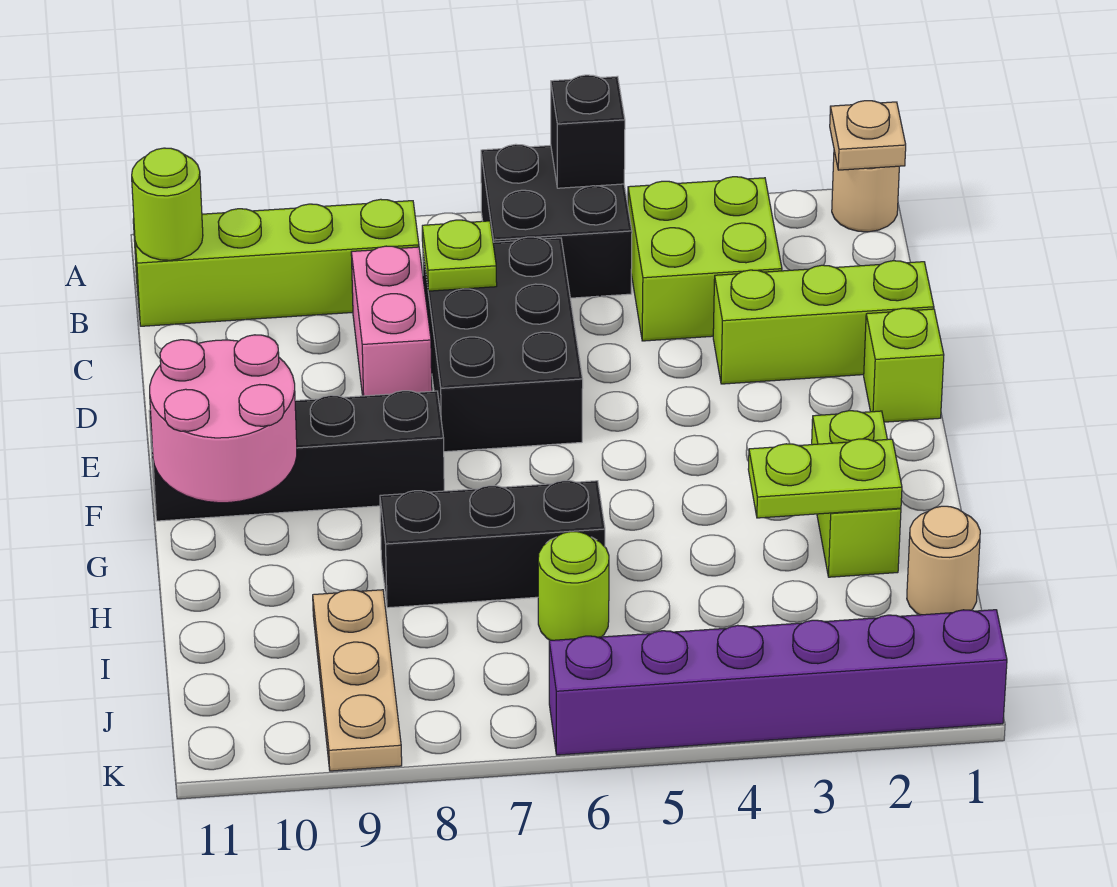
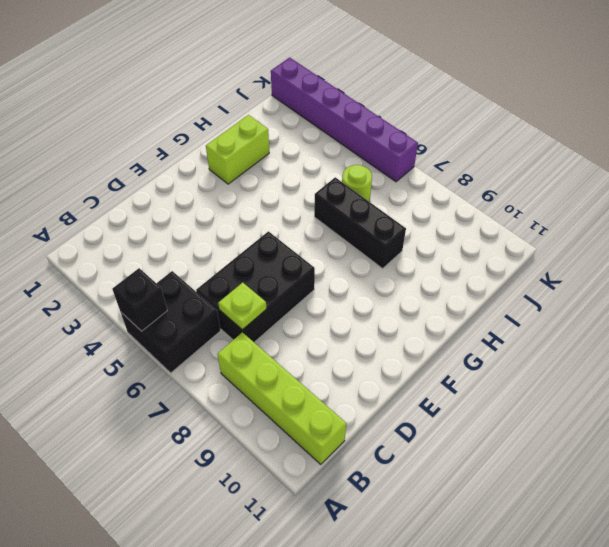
none -> tan round brick A1 level 1
none -> lime brick B3:C4 level 1
none -> pink brick C8:D8 level 1

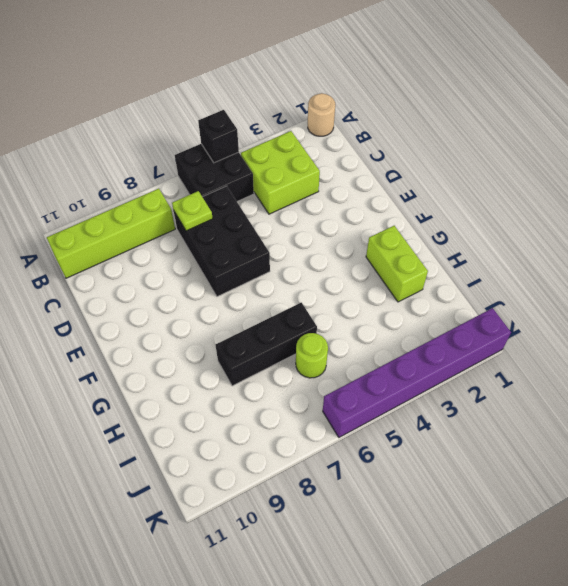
none -> pink brick C8:D8 level 1
none -> lime brick D1:D3 level 1
none -> lime brick E1 level 1

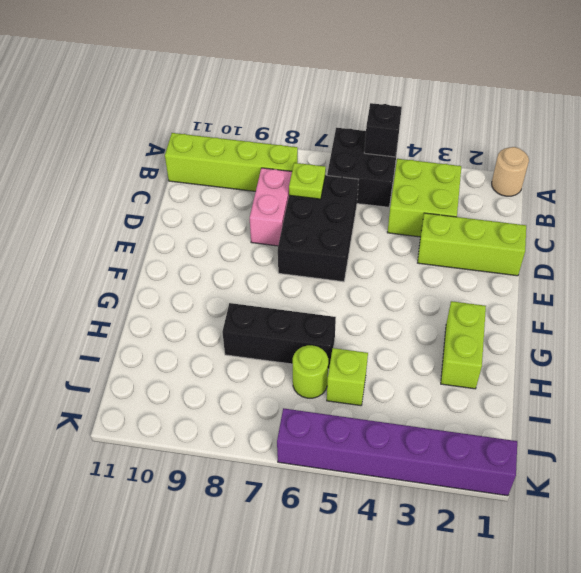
lime brick I5 level 1 -> lime brick E1 level 1
none -> black brick F8:F11 level 1
none -> tan round brick I1 level 1
none -> tan plate I9:K9 level 1

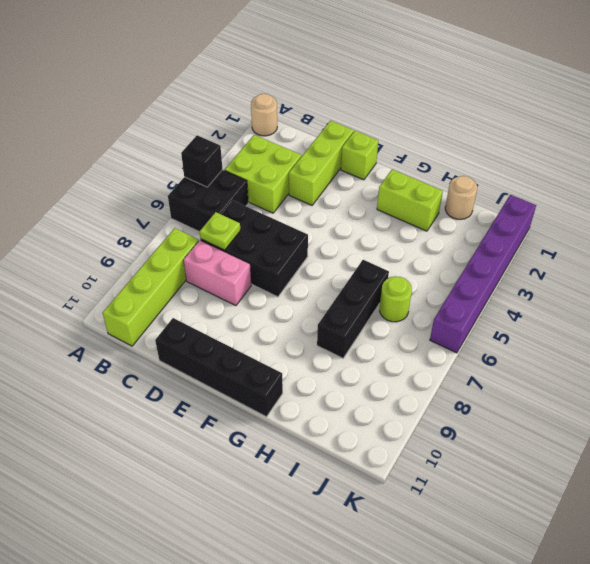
black brick D11:G11 level 1 -> black brick F8:F11 level 1
none -> tan plate I9:K9 level 1
none -> tan plate A1 level 2
none -> lime round brick B11 level 2

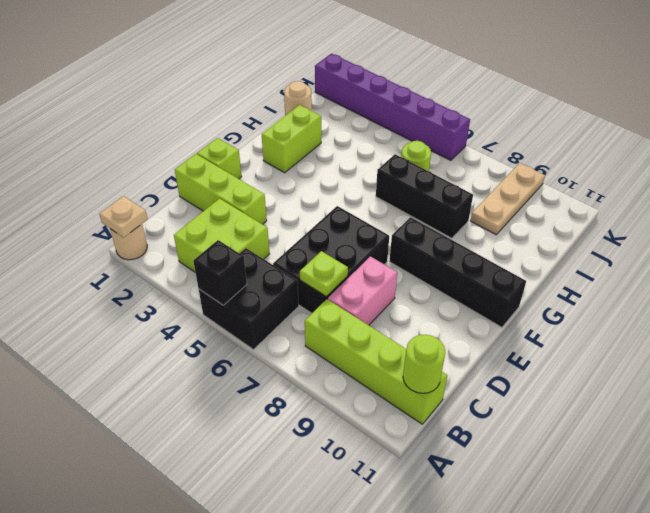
none -> pink round brick F10:G11 level 2
none -> lime plate H2:H3 level 2

